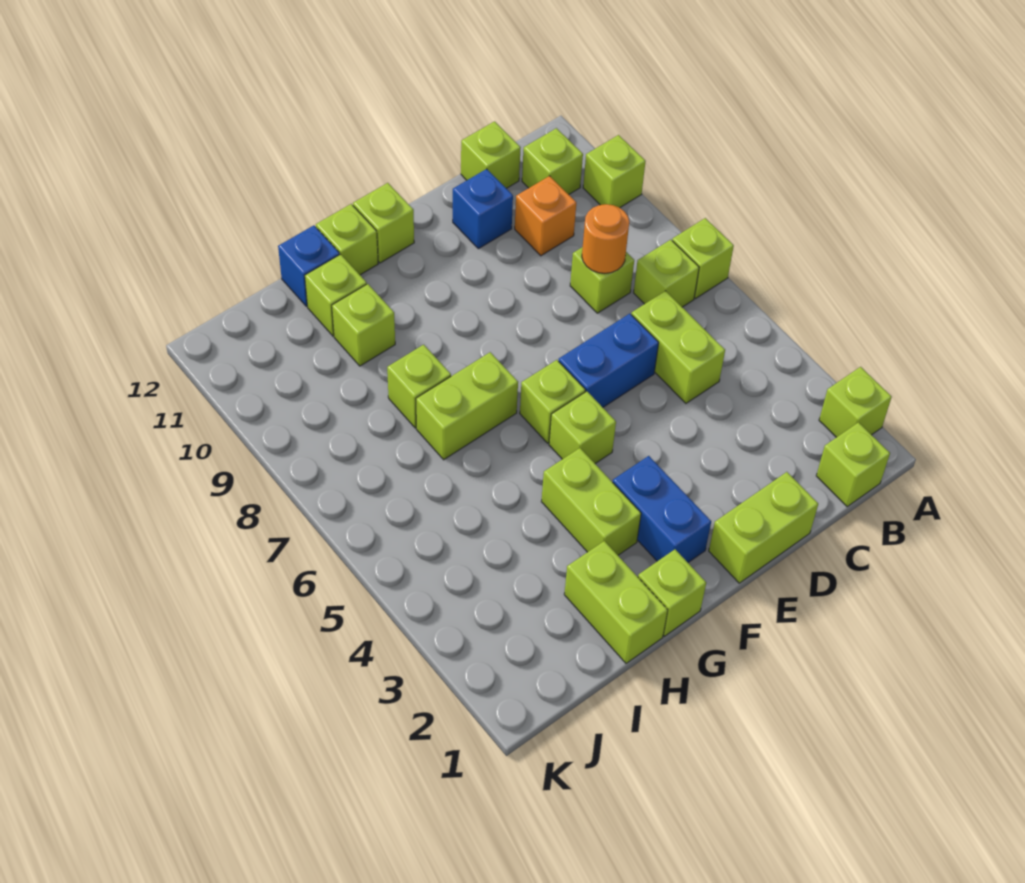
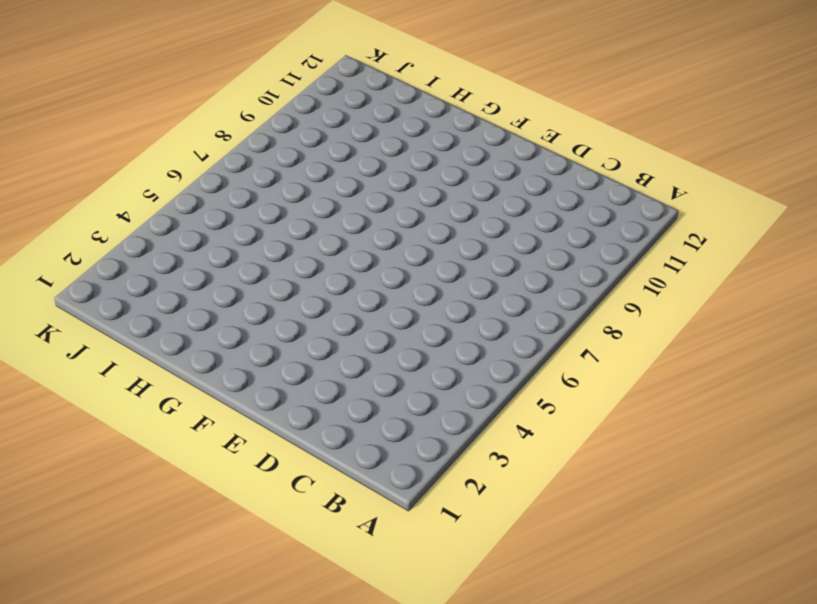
none -> lime brick A2 level 1
none -> lime brick A7 level 1
none -> lime brick A10 level 1

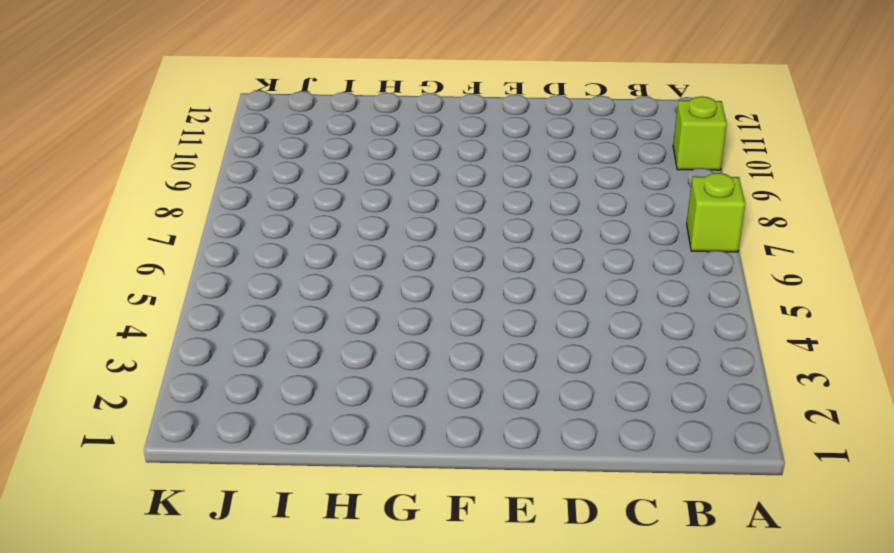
none -> lime brick A2 level 1
none -> lime brick B1 level 1
none -> lime brick B7 level 1

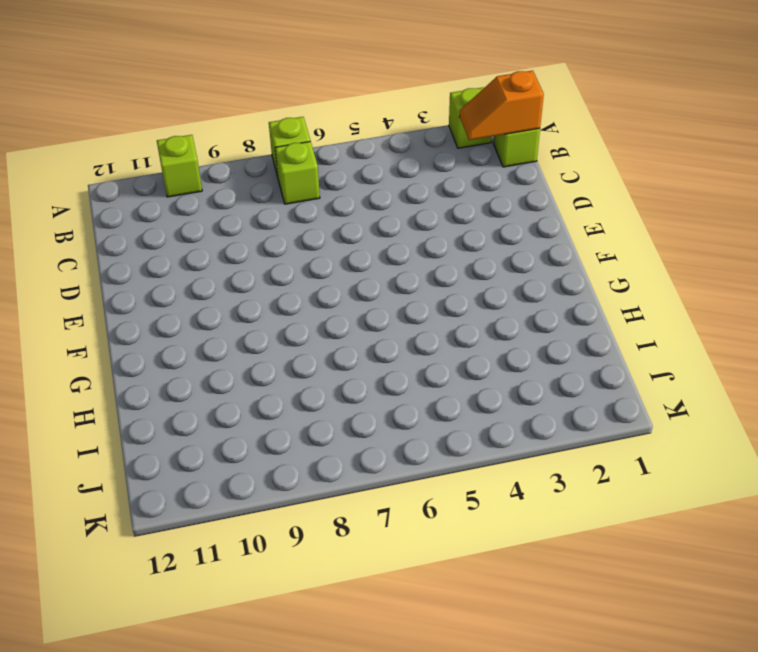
orange slope B1:B2 level 2 top 1 -> none
none -> lime brick B11 level 1
none -> lime brick C5:C6 level 1
none -> lime brick C8 level 1

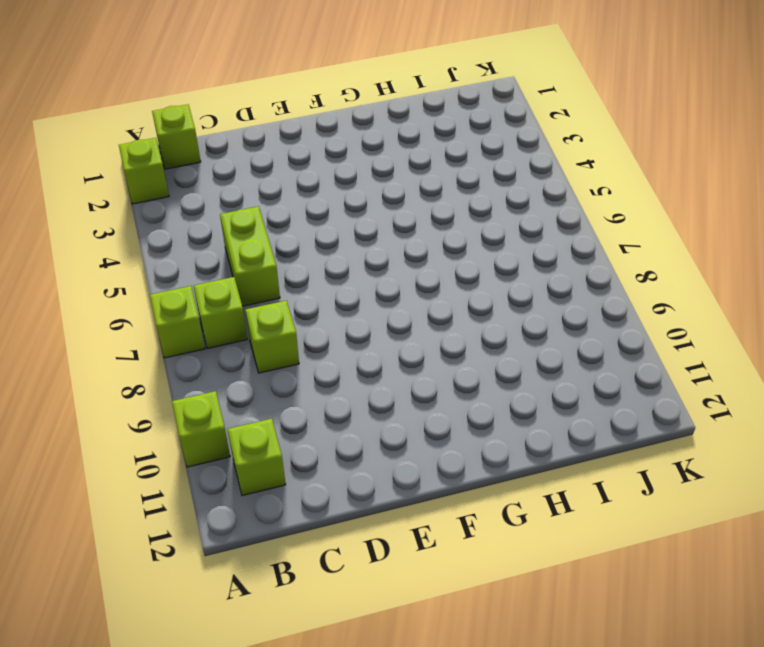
none -> orange brick C10 level 1
none -> lime brick C12 level 1
none -> lime brick D1:E1 level 1

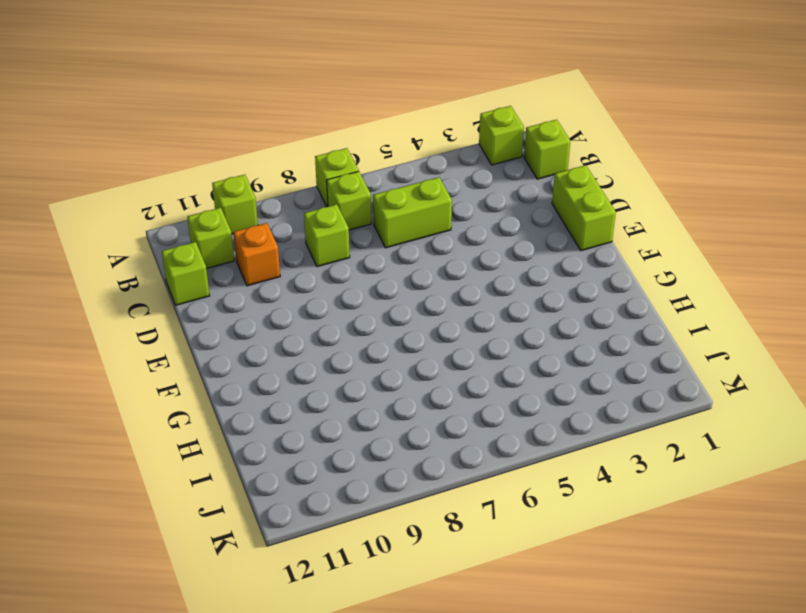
none -> blue brick D6:E6 level 1
none -> blue brick D11 level 1
none -> blue brick F2:F3 level 1

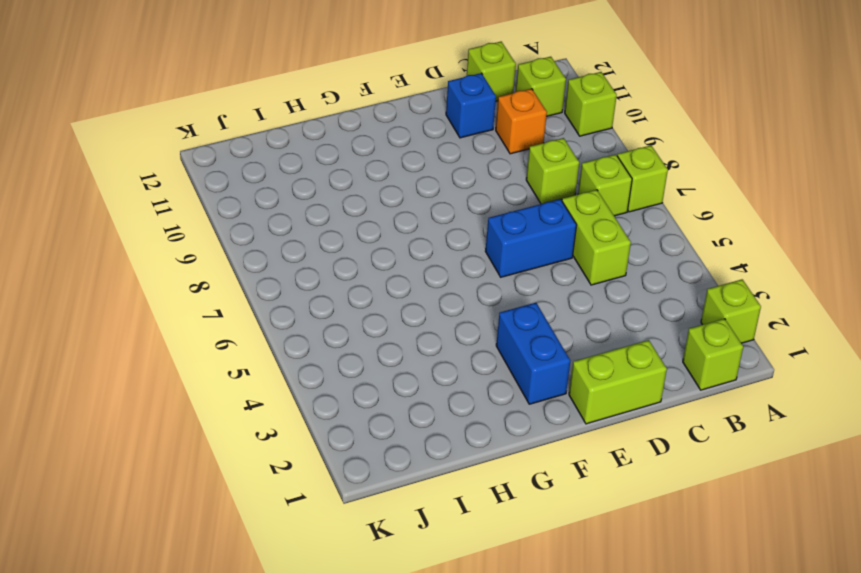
none -> lime brick F5 level 1
none -> lime brick F6 level 1
none -> lime brick F12 level 1

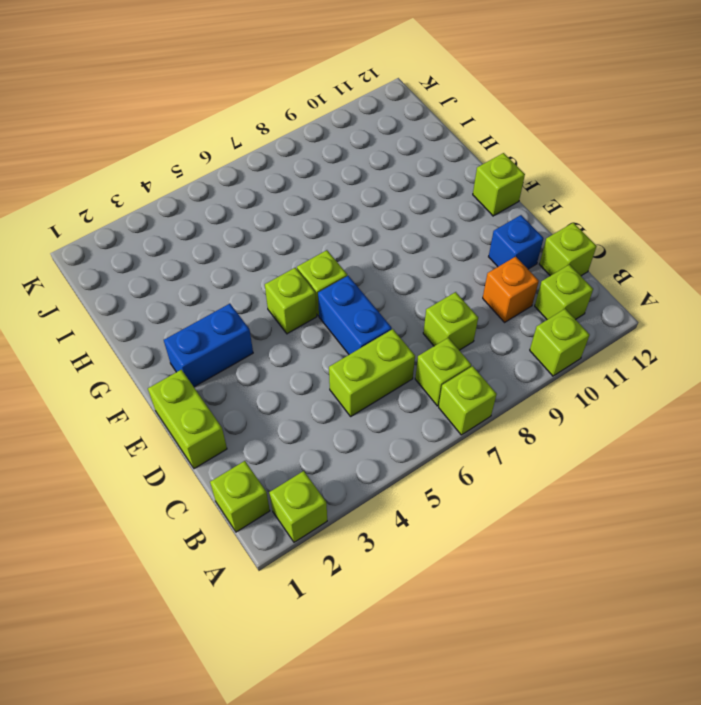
none -> lime brick G1 level 1
none -> lime brick G3:G4 level 1
none -> lime brick G7:H7 level 1

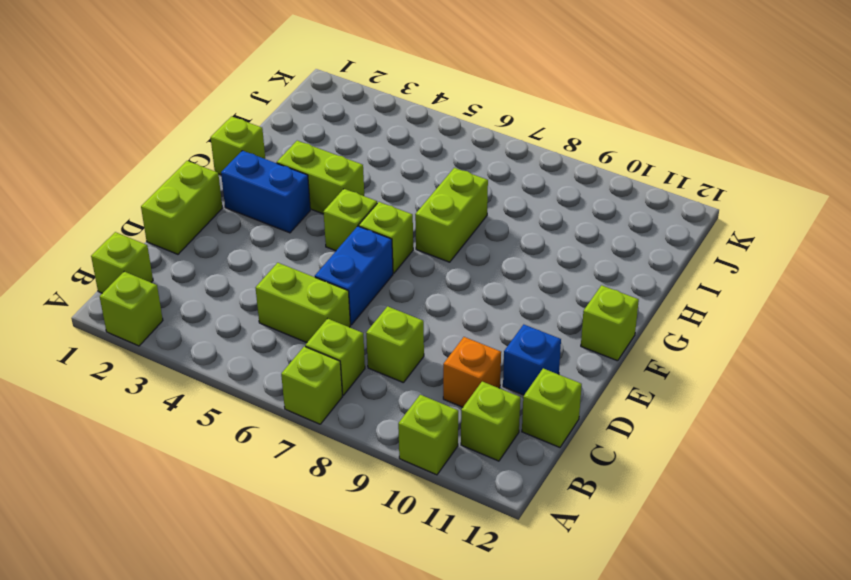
none -> lime brick G12 level 1
none -> lime brick H1:H2 level 1
none -> lime brick H8 level 1

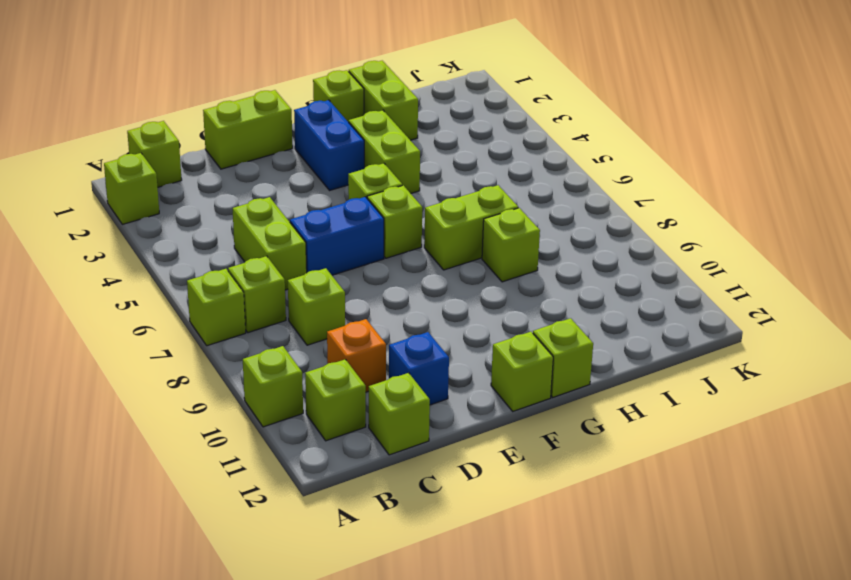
none -> lime brick H10 level 1
none -> lime brick H11 level 1
none -> blue brick H12 level 1

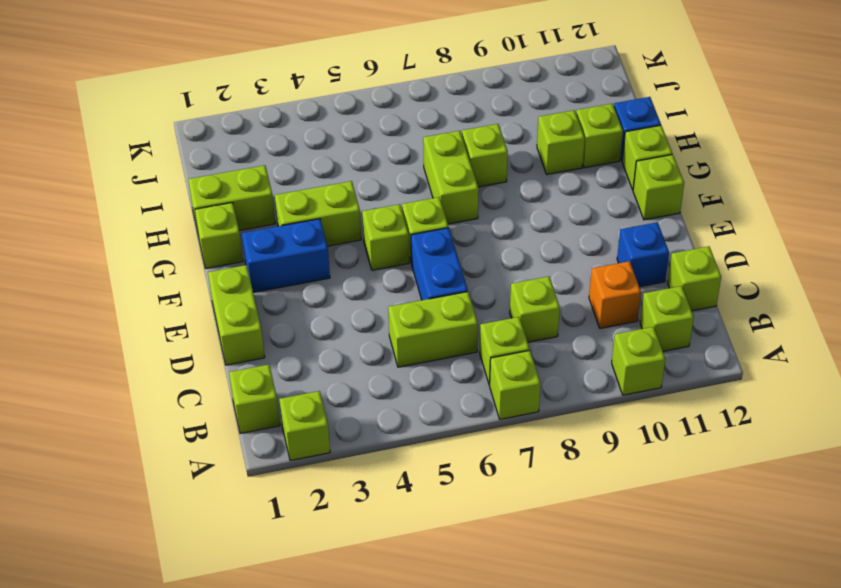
none -> orange round brick C8 level 2

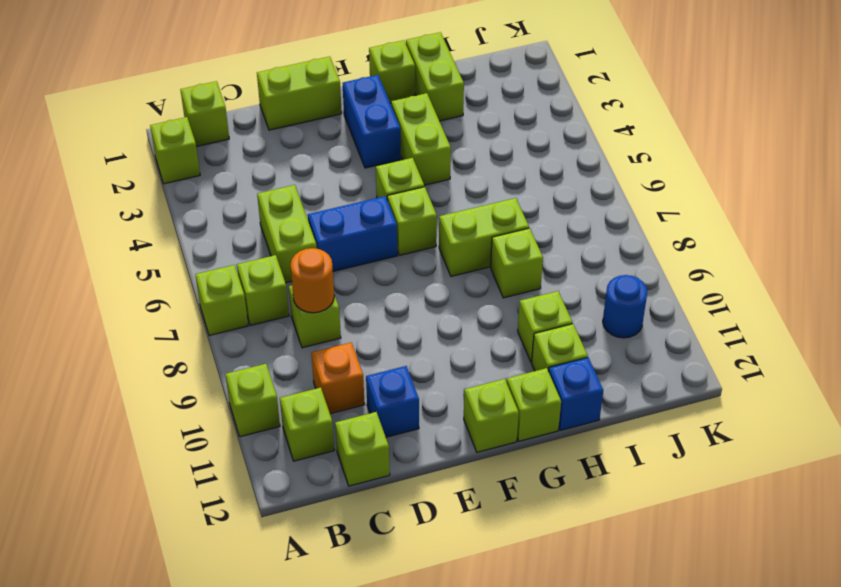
blue round brick J10 level 1 -> none

